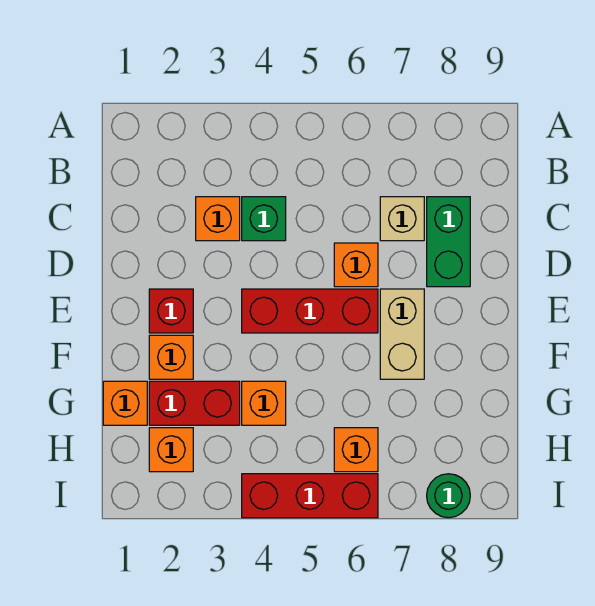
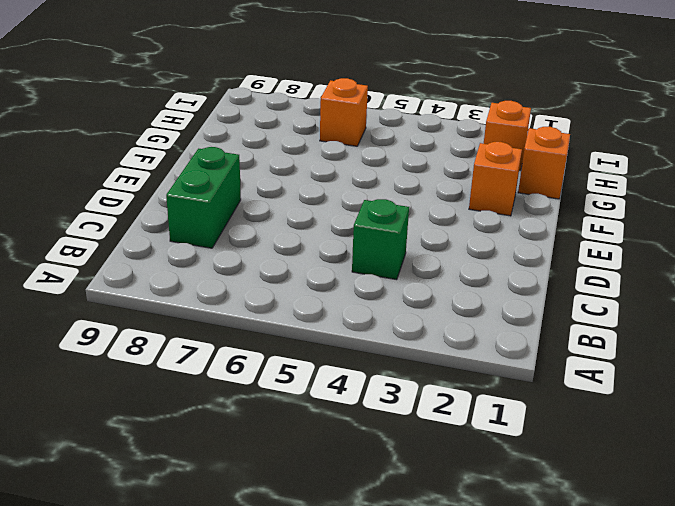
none -> orange brick C3 level 1
none -> tan brick C7 level 1
none -> orange brick D6 level 1

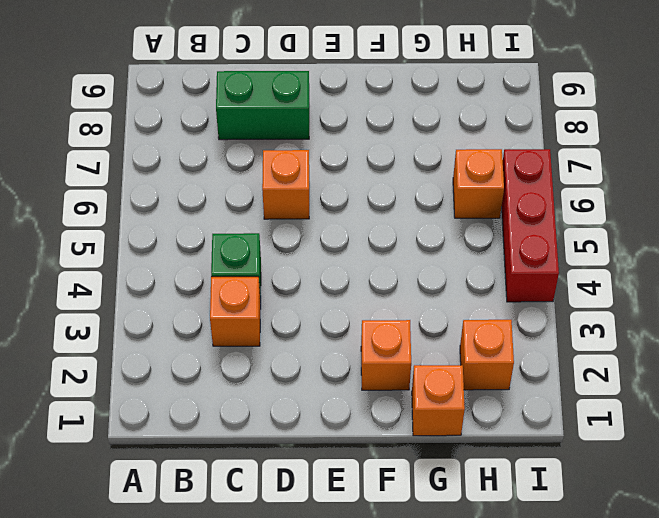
none -> tan brick C7 level 1
none -> red brick E2 level 1
none -> red brick E4:E6 level 1

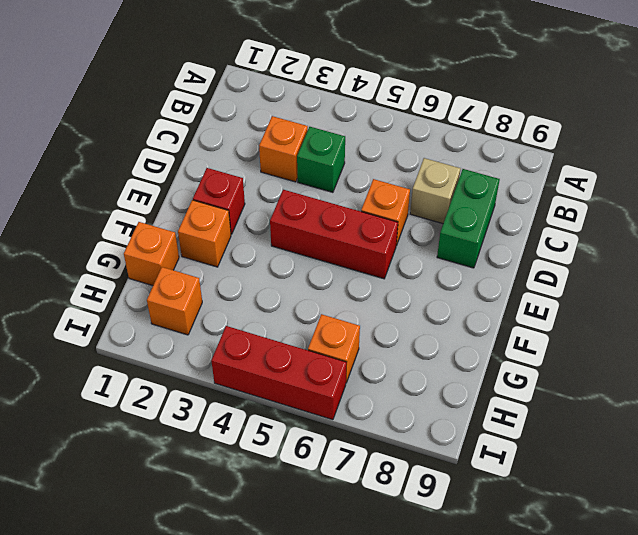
none -> tan brick E7:F7 level 1
none -> red brick G2:G3 level 1
none -> orange brick G4 level 1

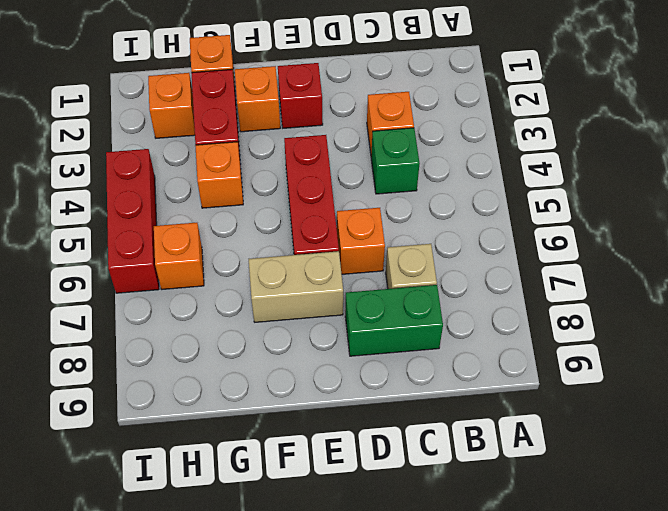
none -> green round brick I8 level 1

